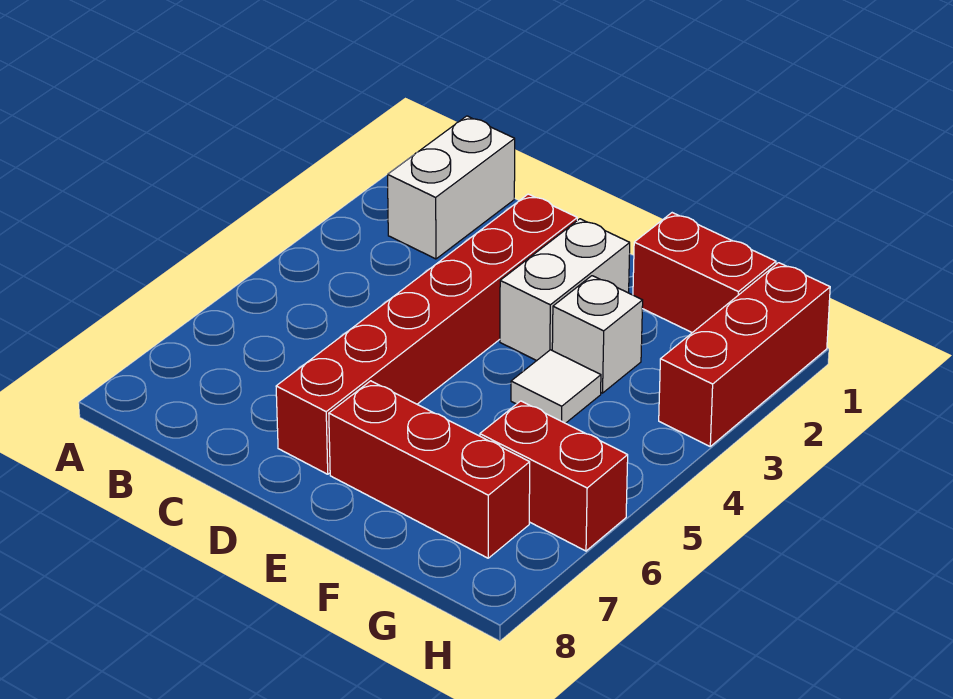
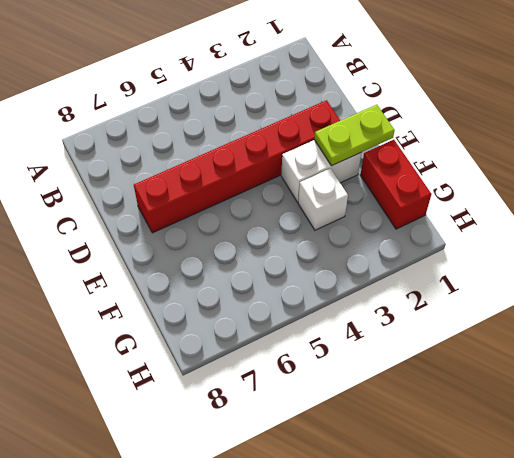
lime plate E1:E2 level 2 -> none
none -> white brick B1:B2 level 1
none -> red brick E7:G7 level 1

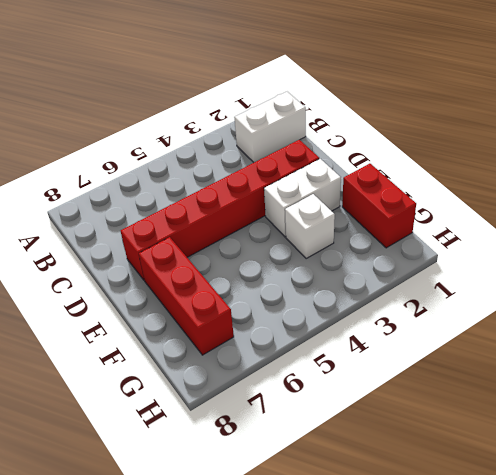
none -> white tile F4 level 1
none -> red brick G6:H6 level 1

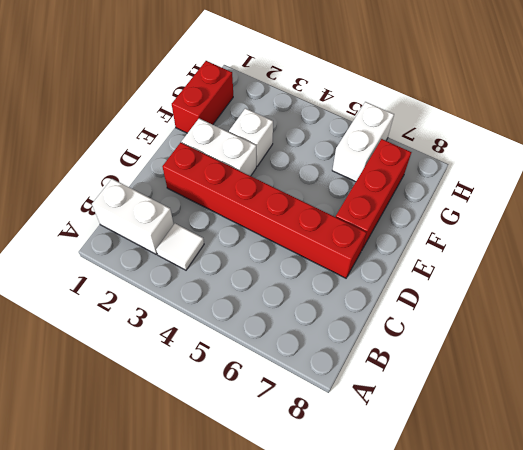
white tile B3 level 1 -> white tile F4 level 1
white brick G6:H6 level 1 -> red brick G6:H6 level 1
none -> red brick H1:H3 level 1

